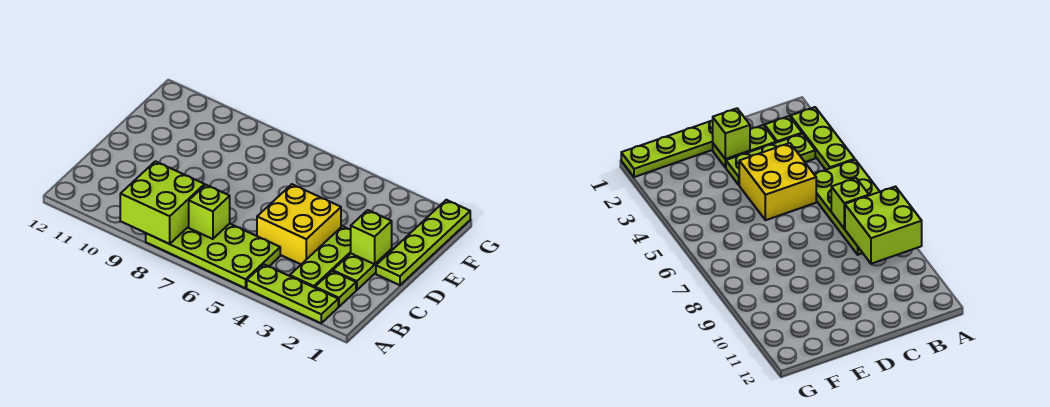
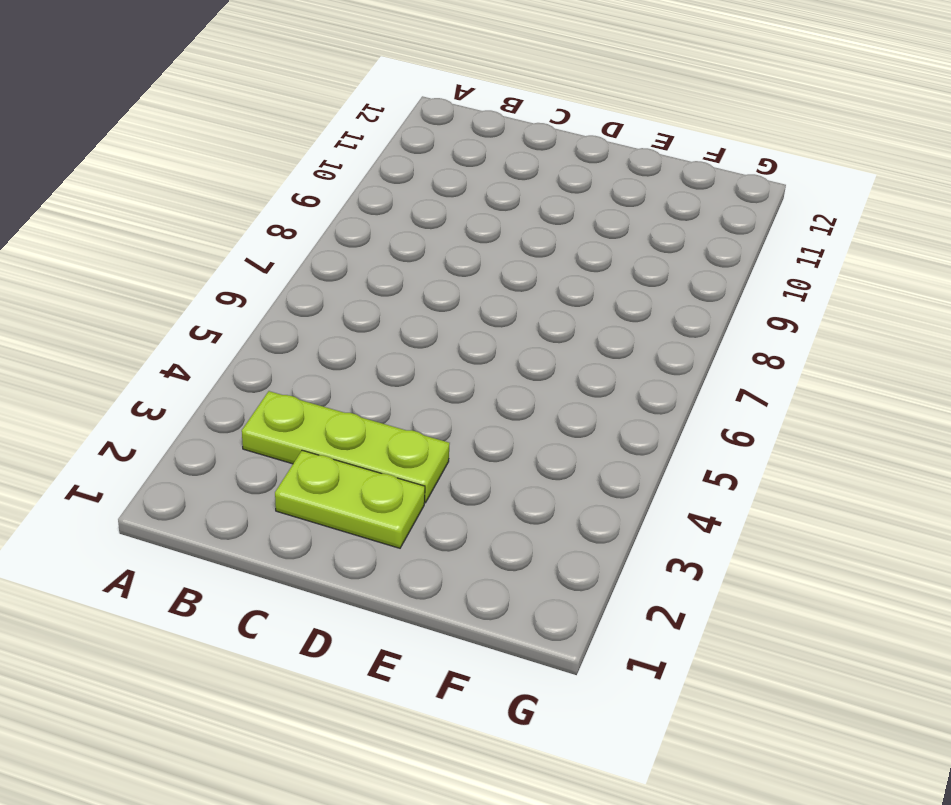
none -> lime plate A2:A4 level 1
none -> lime plate A5:B8 level 1

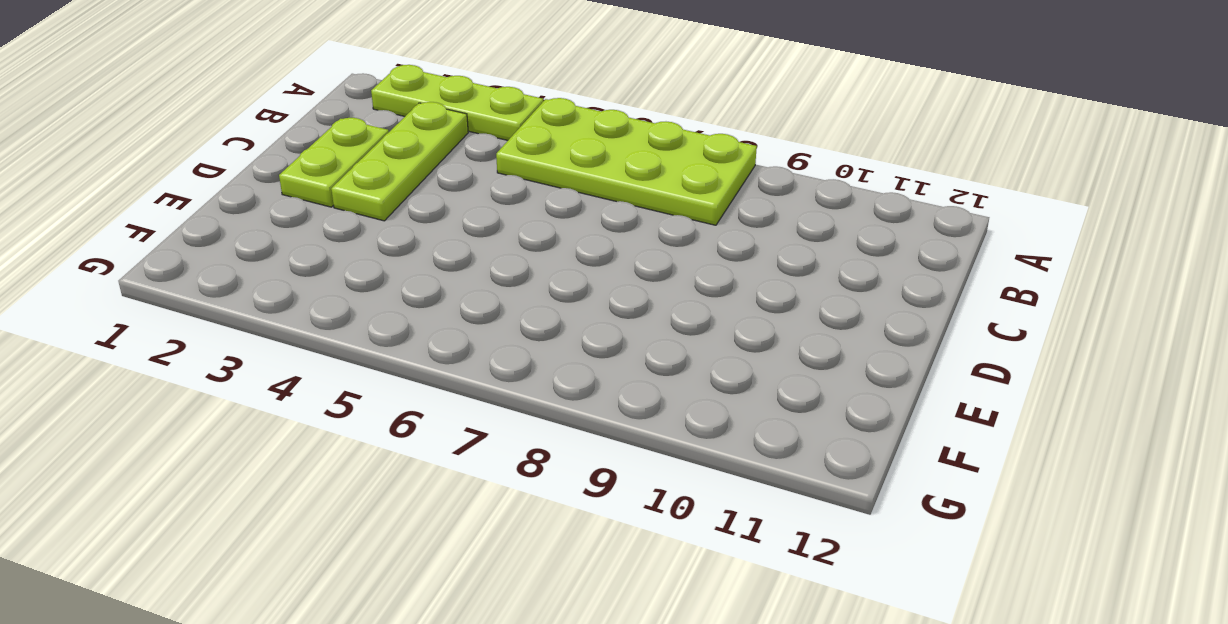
none -> lime plate B2 level 1
none -> yellow brick C4:D5 level 1

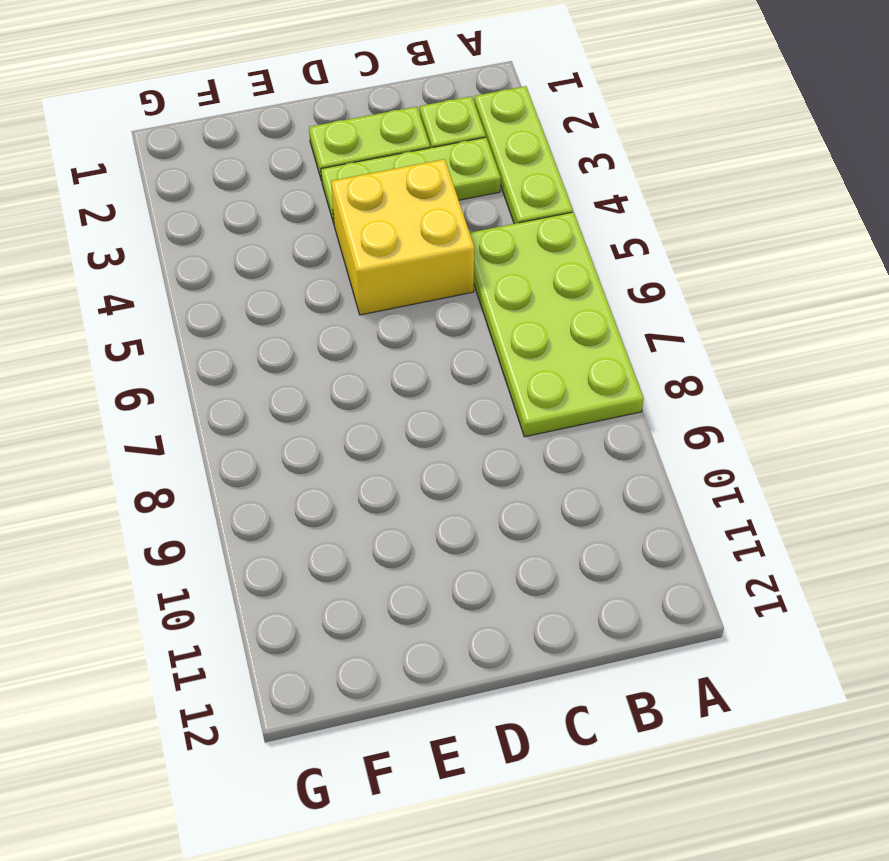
none -> lime plate D1:G1 level 1
none -> lime brick A8:B9 level 2

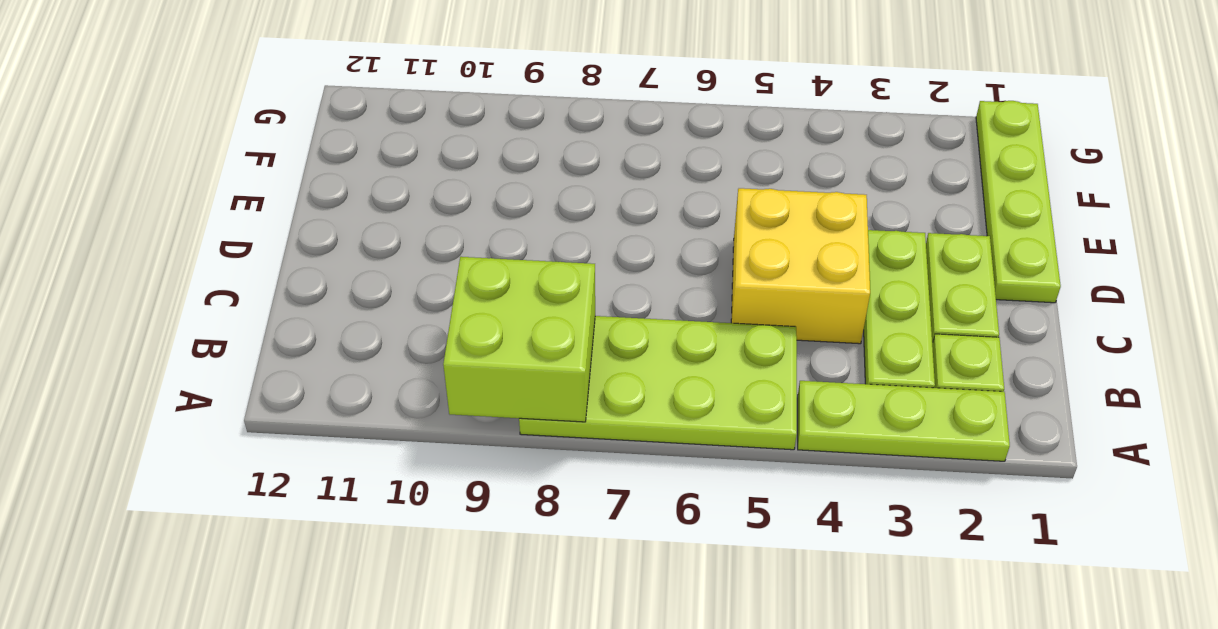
none -> lime brick B7 level 2
none -> lime brick D2 level 2

